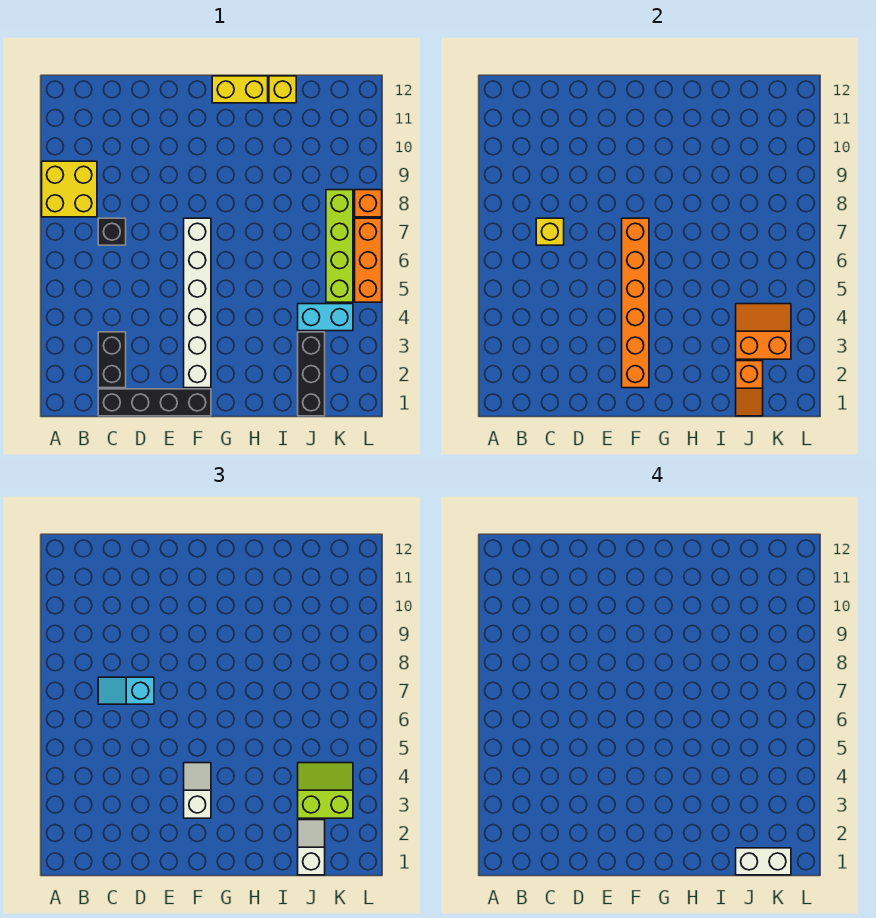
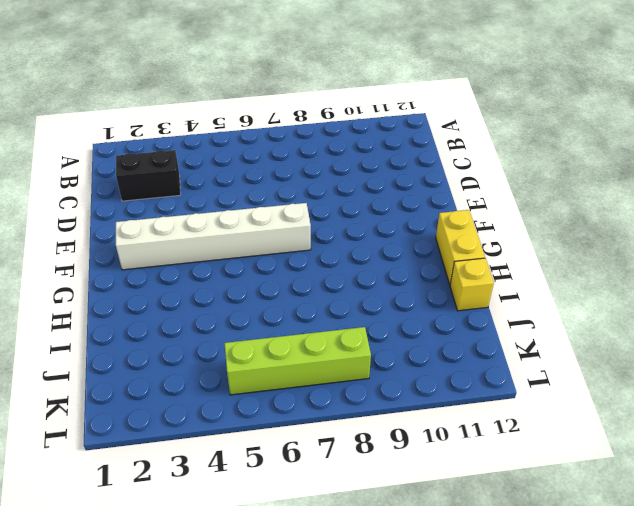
none -> yellow brick A8:B9 level 1
none -> black brick C1:F1 level 1
none -> black brick C7 level 1

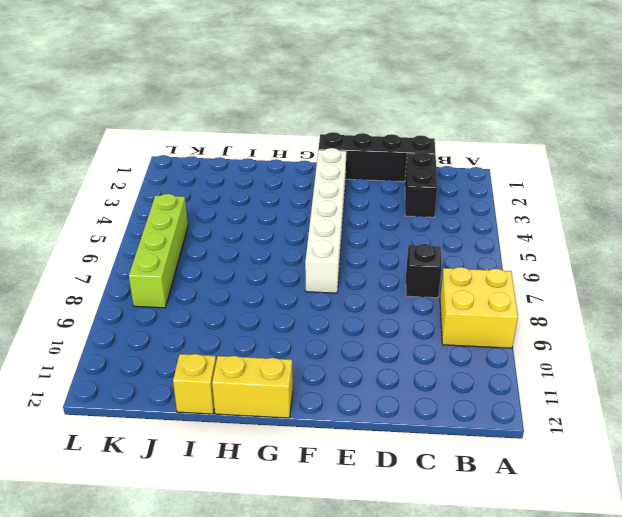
none -> black brick J1:J3 level 1
none -> cyan brick J4:K4 level 1
none -> orange brick L5:L7 level 1

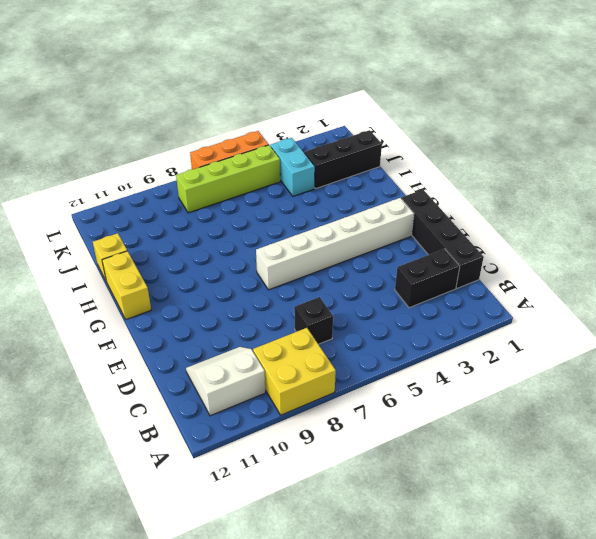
white slope B10:C11 level 1 top B -> none
none -> orange brick L8 level 1
none -> yellow brick C7 level 2
none -> orange brick F2:F7 level 2

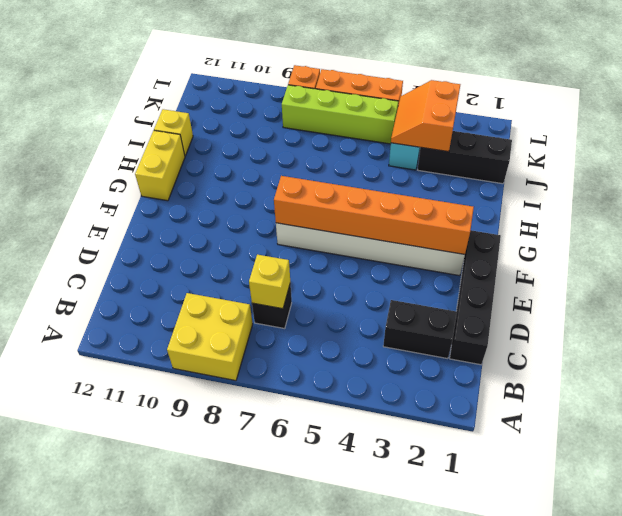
none -> orange slope J1:J2 level 2 top 2
none -> cyan slope C7:D7 level 3 top D
none -> white slope F3:F4 level 3 top 3

